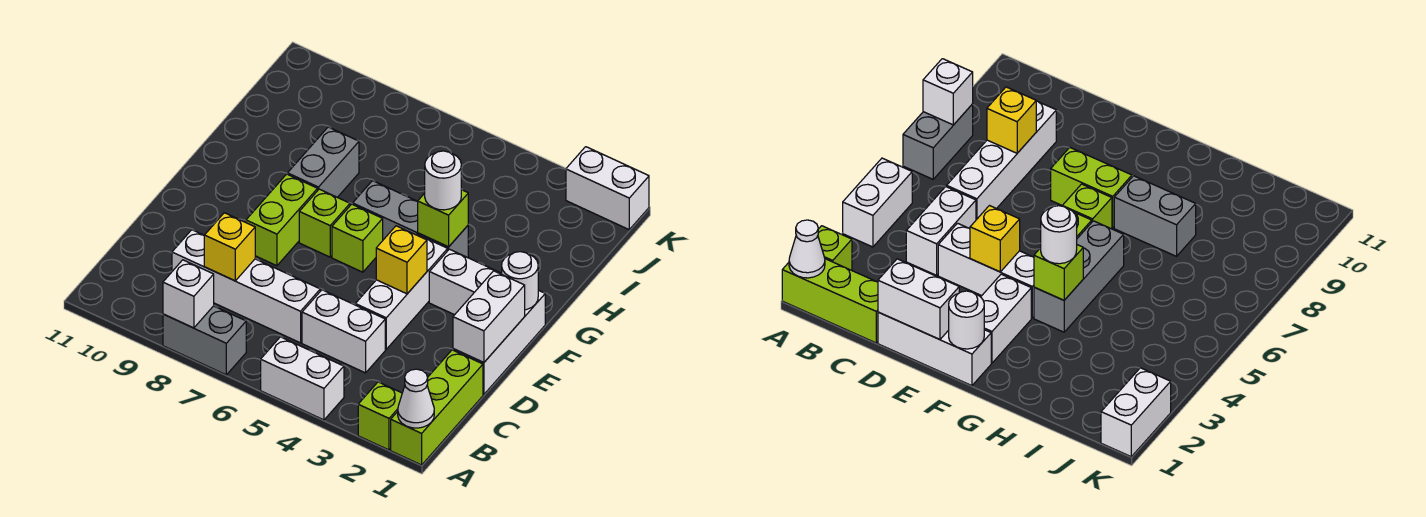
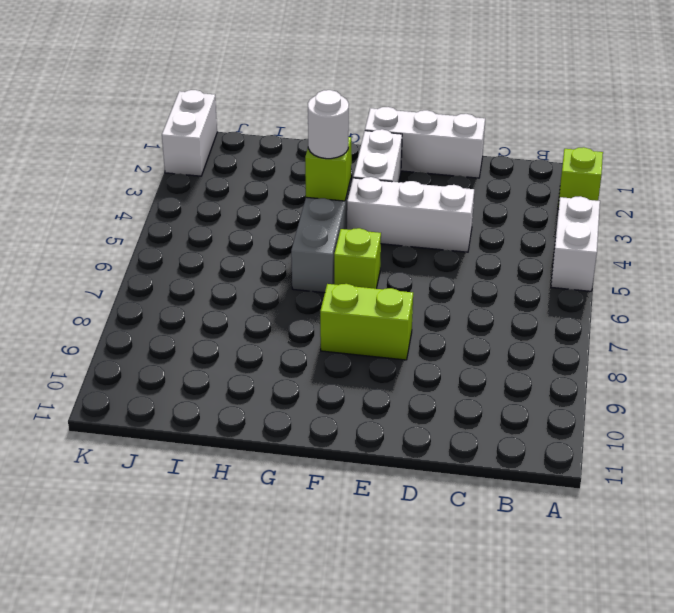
none -> lime brick A1:C1 level 1
none -> grey brick A7:A8 level 1
none -> white brick C4:C5 level 1

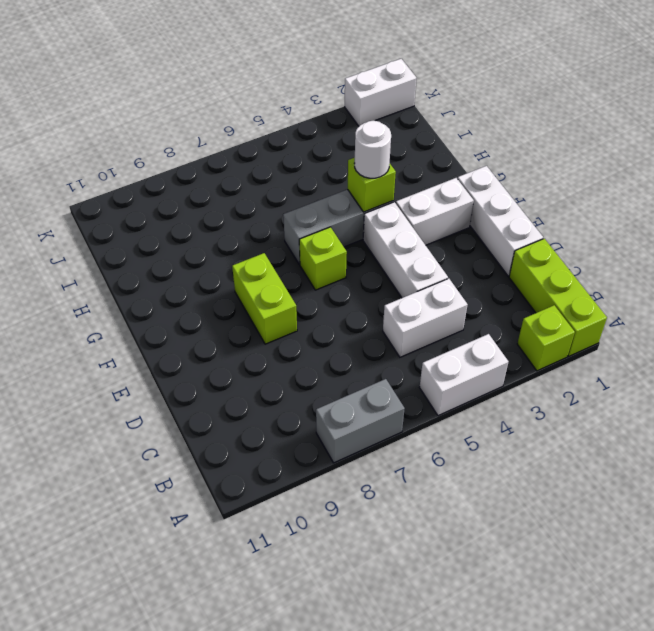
none -> white brick C6:C9 level 1
none -> lime brick F7 level 1
none -> grey brick G8:H8 level 1

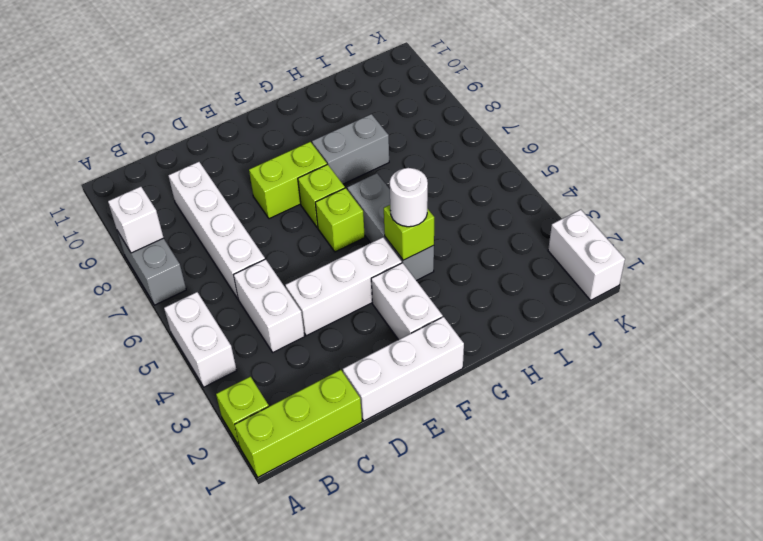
none -> white cone A1 level 2
none -> yellow brick C8 level 2
none -> white brick D1:E1 level 2

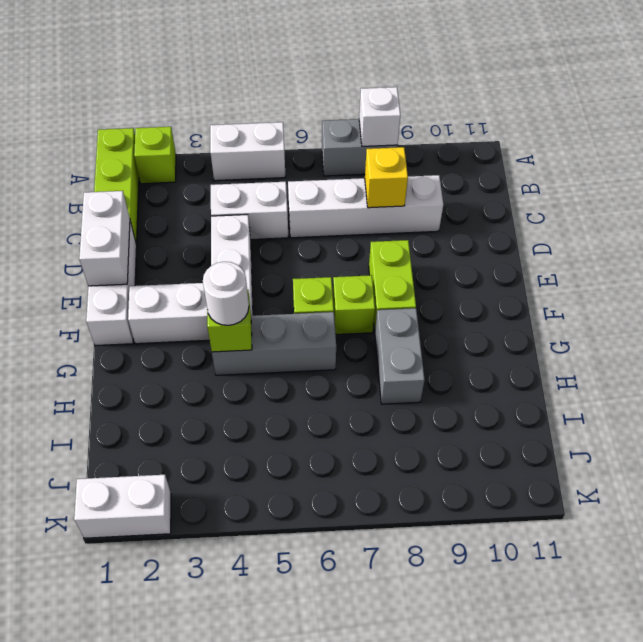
none -> white cone A1 level 2
none -> yellow brick E4 level 2
none -> white round brick F1 level 2

